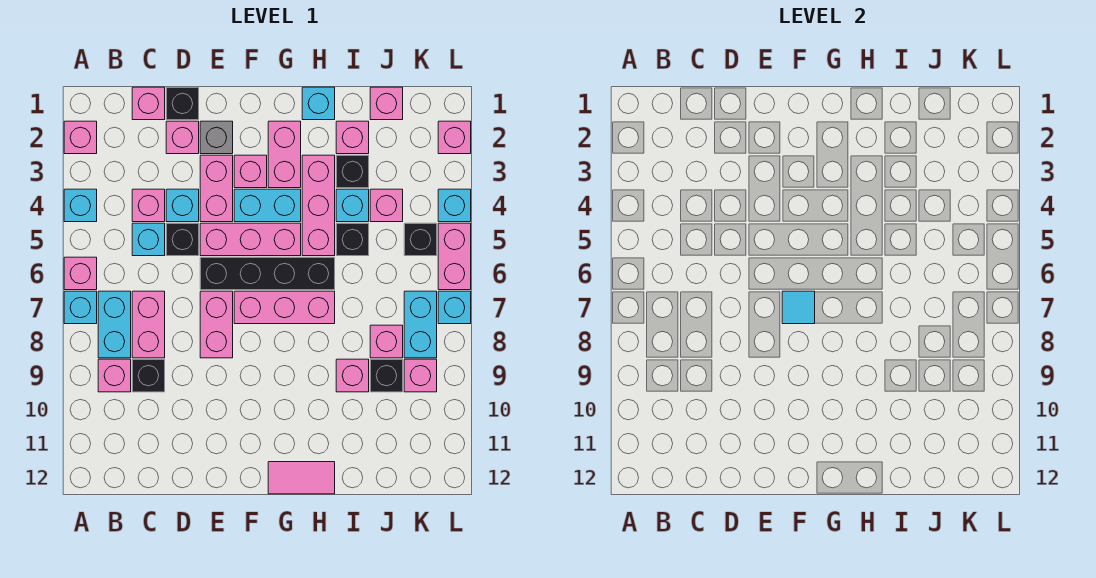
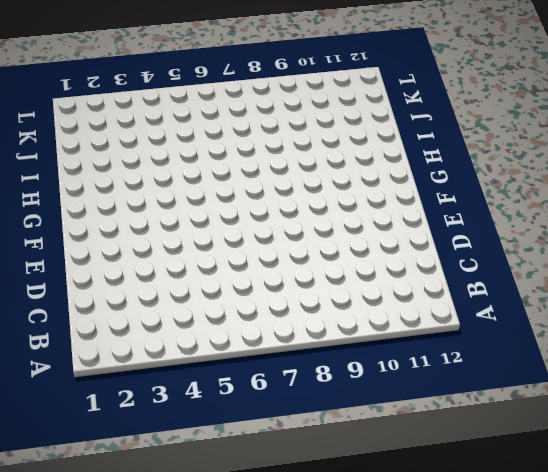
none -> pink brick A2 level 1
none -> cyan brick A4 level 1
none -> pink brick A6 level 1
none -> cyan brick A7 level 1

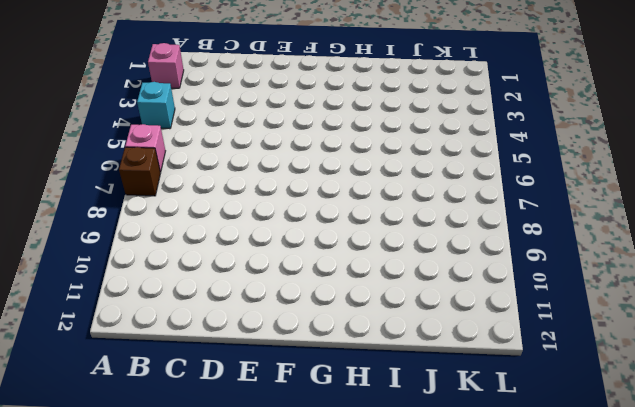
brown brick A7 level 1 -> cyan brick A7 level 1
none -> cyan brick B7:B8 level 1
none -> pink brick B9 level 1
none -> pink brick C1 level 1
none -> pink brick C4 level 1

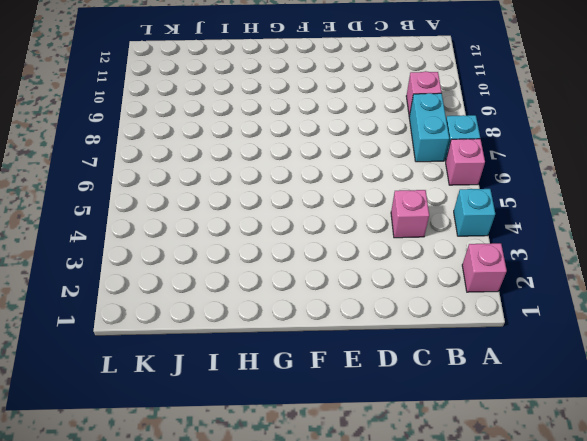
none -> pink brick C1 level 1
none -> cyan brick C5 level 1
none -> pink brick C7:C8 level 1
none -> black brick C9 level 1

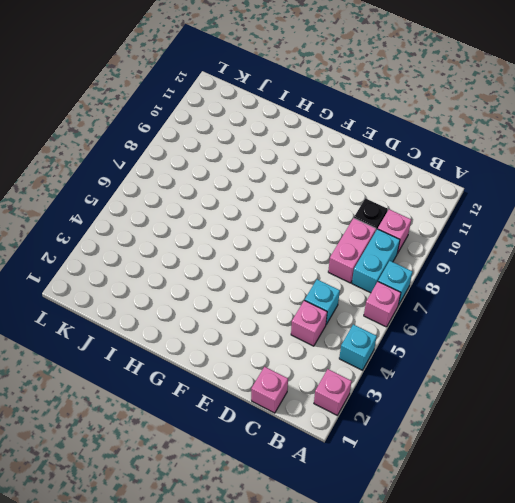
none -> black brick D1 level 1
none -> pink brick D2 level 1
none -> cyan brick D4 level 1
none -> black brick D5 level 1

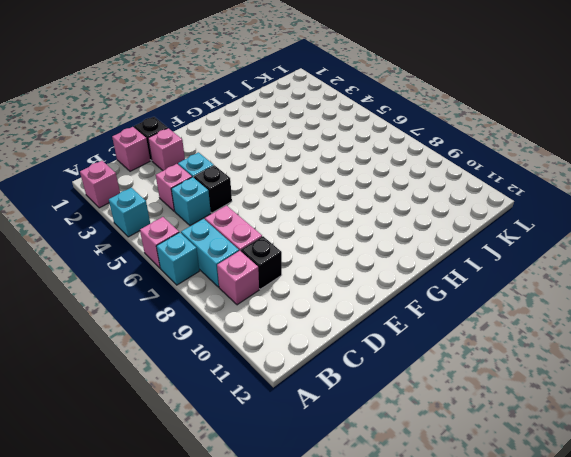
none -> grey brick E2 level 1
none -> pink brick E3:E4 level 1
none -> pink brick E5:G5 level 1
none -> black brick E6:H6 level 1

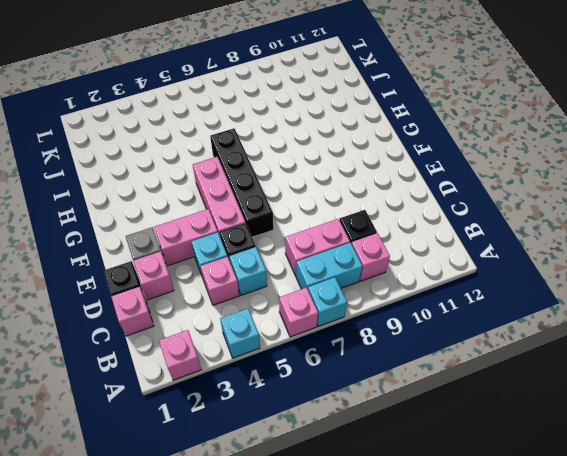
none -> pink brick E7:E8 level 1
none -> pink brick F3 level 1
none -> cyan brick F4:G4 level 1
none -> pink brick F7:H7 level 1

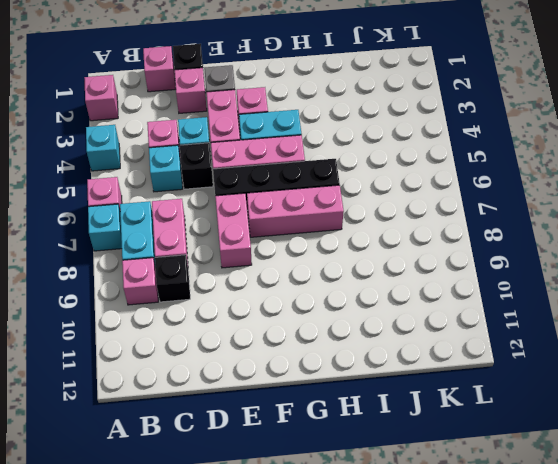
none -> pink brick G2:G3 level 1
none -> pink tile G12:H12 level 1
none -> cyan brick H1 level 1
none -> pink brick H3:H5 level 1

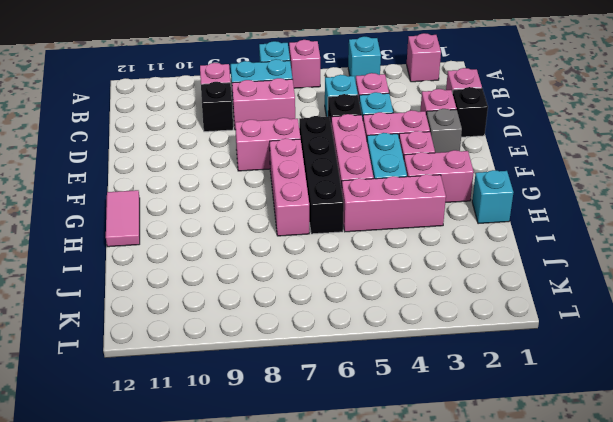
none -> pink brick I2 level 1
none -> black brick I3 level 1
none -> cyan brick I4 level 1
none -> black brick I5 level 1

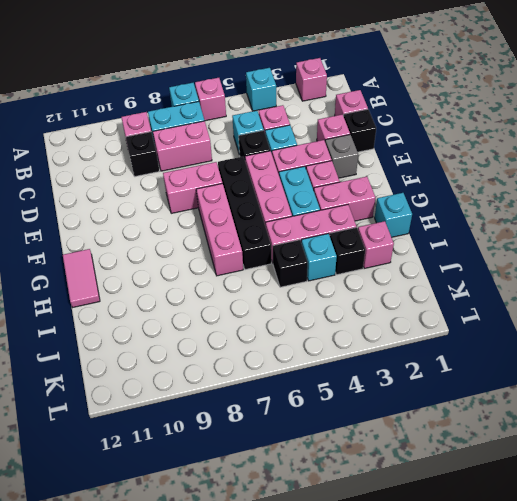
none -> pink brick I9 level 1
none -> pink brick J1 level 1
none -> pink brick J4 level 1
none -> pink brick J8 level 1

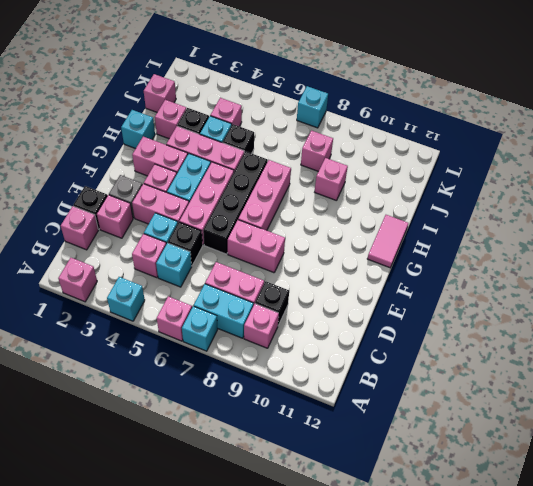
none -> black brick J9 level 1
none -> black brick K5 level 1
none -> cyan brick K7:K8 level 1
none -> pink brick K9 level 1

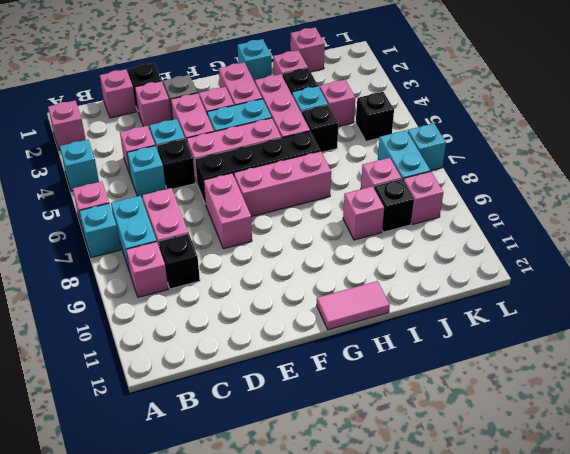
none -> pink brick L2 level 1
none -> cyan brick L4 level 1
none -> pink brick L5:L6 level 1
none -> cyan tile F7 level 2

